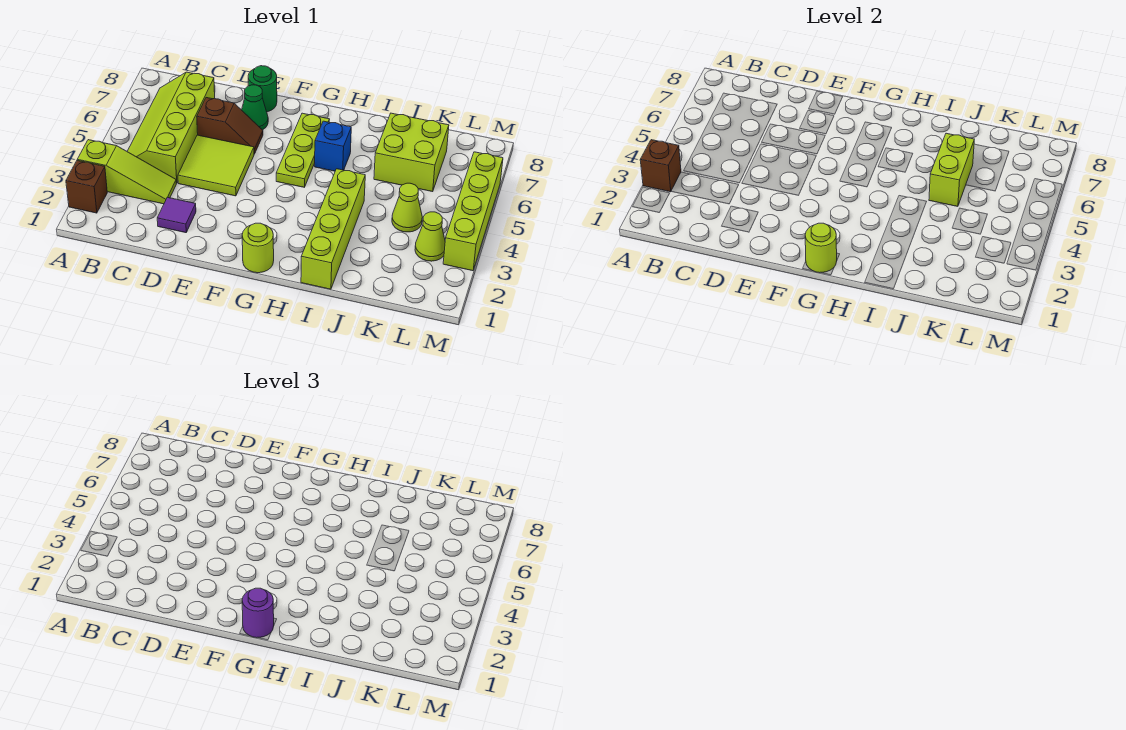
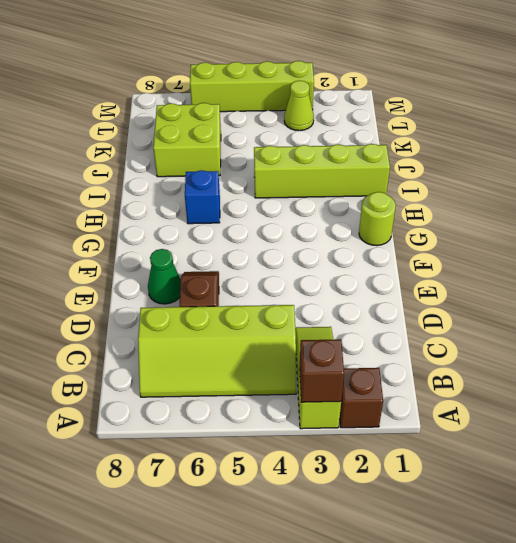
none -> purple tile D2 level 1
none -> lime tile D4:E5 level 1
none -> green round brick E8 level 1

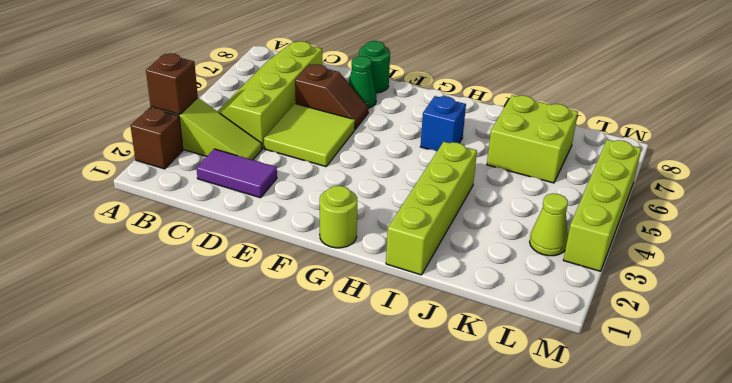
purple tile C2:D2 level 1 -> purple tile D2 level 1
none -> lime plate G5:G7 level 1
none -> lime cone K4 level 1
none -> lime round brick G1 level 2

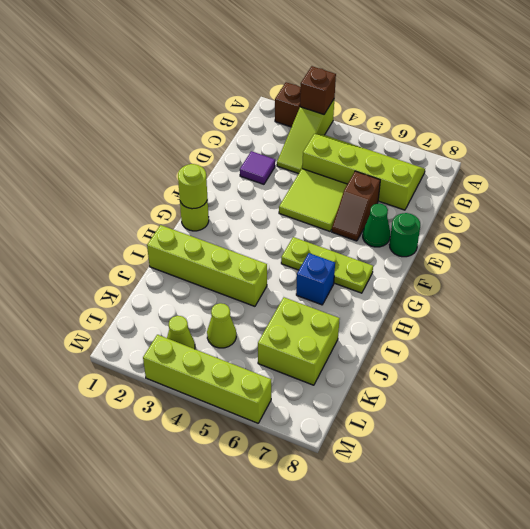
none -> lime brick J5:J6 level 2
none -> purple round brick G1 level 3

